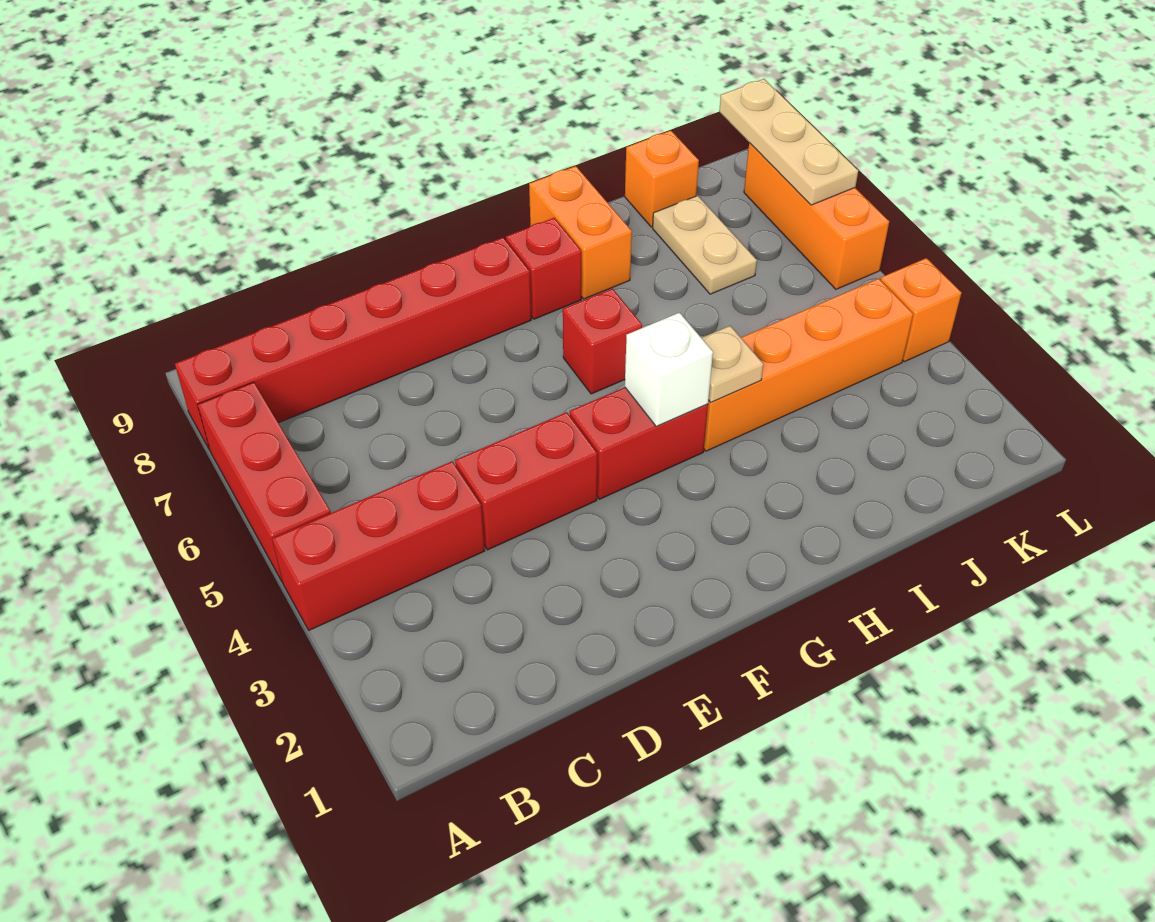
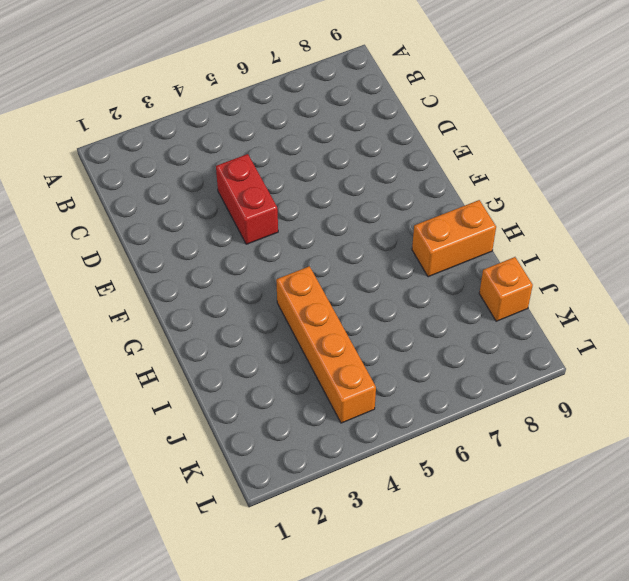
none -> red brick A4:C4 level 1
none -> red brick A5:A7 level 1
none -> red brick A8:F8 level 1

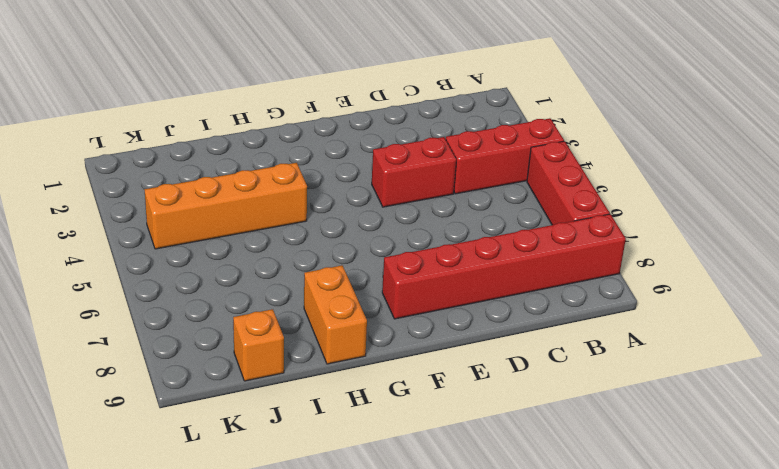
none -> red brick F4:G4 level 1
none -> red brick G6 level 1
none -> red brick G8 level 1

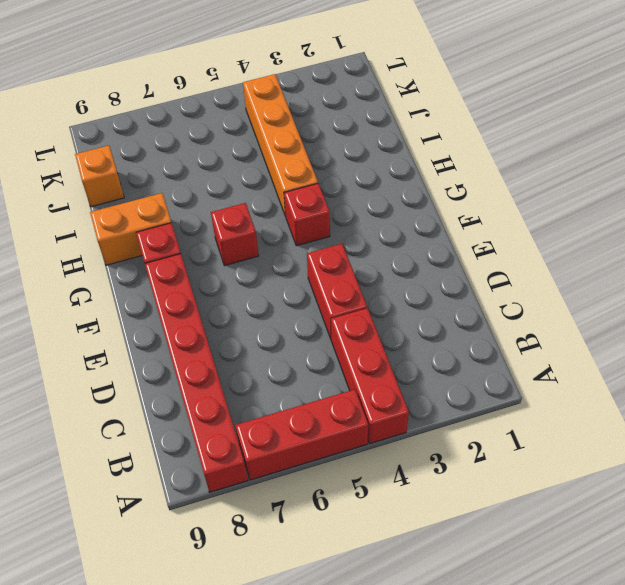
red brick G4 level 1 -> red brick F4:G4 level 1
none -> tan plate J7:J8 level 1
none -> orange brick L4 level 1
none -> orange brick L6:L8 level 1

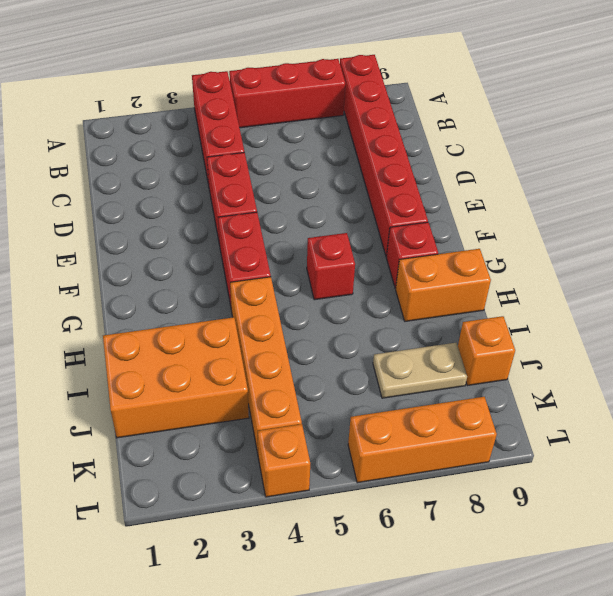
orange brick I1:J3 level 1 -> none
none -> white brick G4 level 2
none -> tan plate H4 level 2
none -> tan plate L7:L9 level 2

